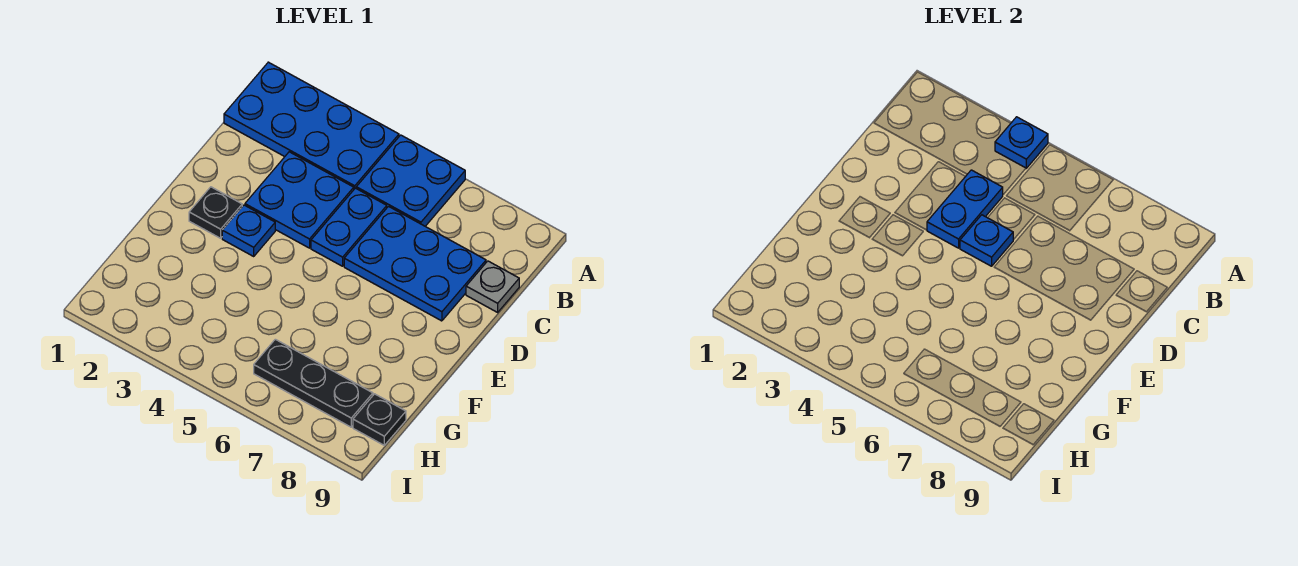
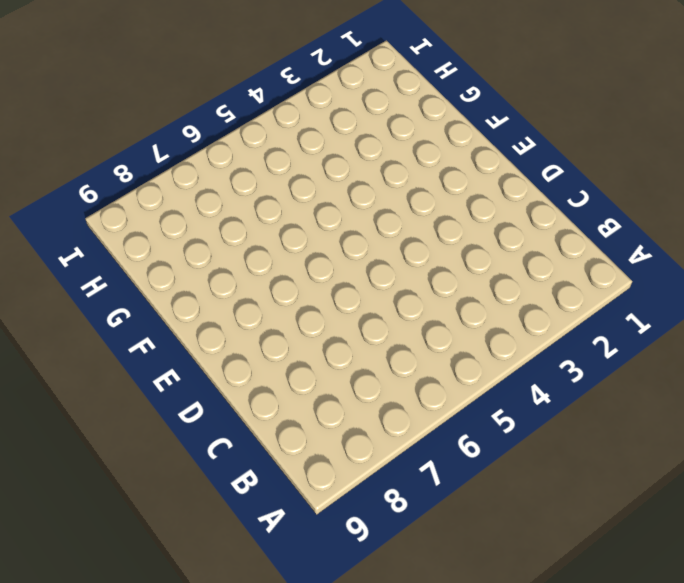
none -> blue plate A1:B4 level 1
none -> blue plate A5:B6 level 1
none -> blue plate C3:D4 level 1

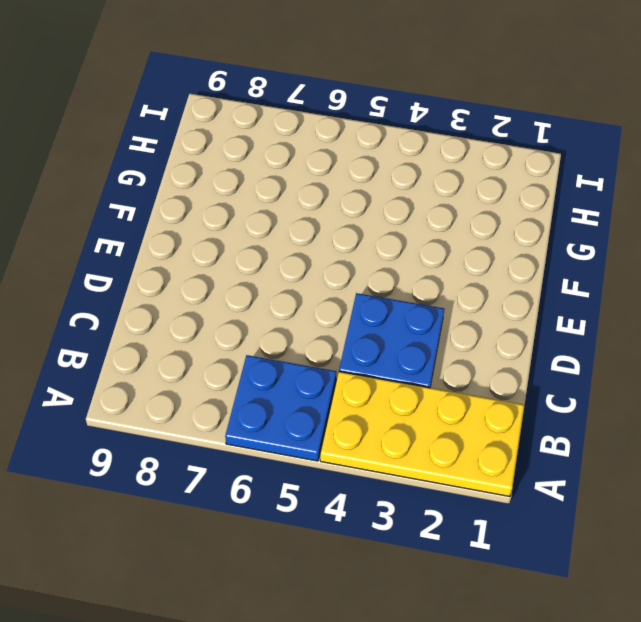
yellow plate A1:B4 level 1 -> blue plate A1:B4 level 1
none -> blue plate C5:D5 level 1
none -> blue plate C6:D8 level 1
none -> grey plate C9 level 1

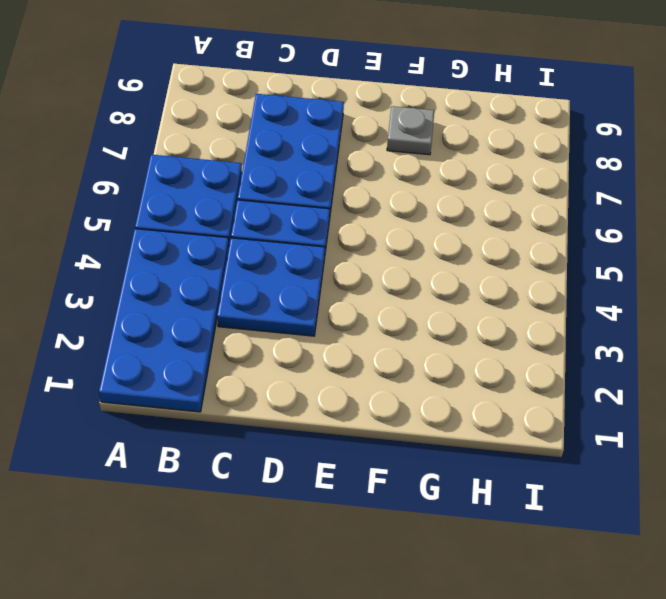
grey plate F8 level 1 -> grey plate C9 level 1
none -> black plate E2 level 1
none -> blue plate E3 level 1
none -> black plate H6:H8 level 1

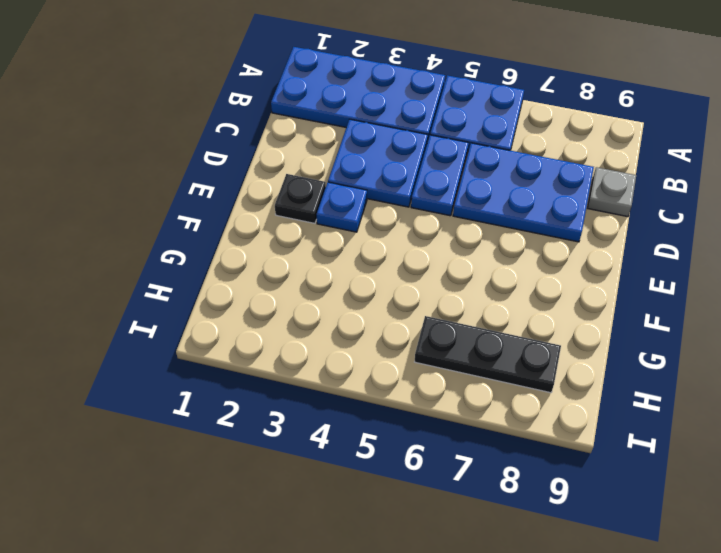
none -> black plate H9 level 1
none -> blue plate A4 level 2
none -> blue plate C4:D4 level 2

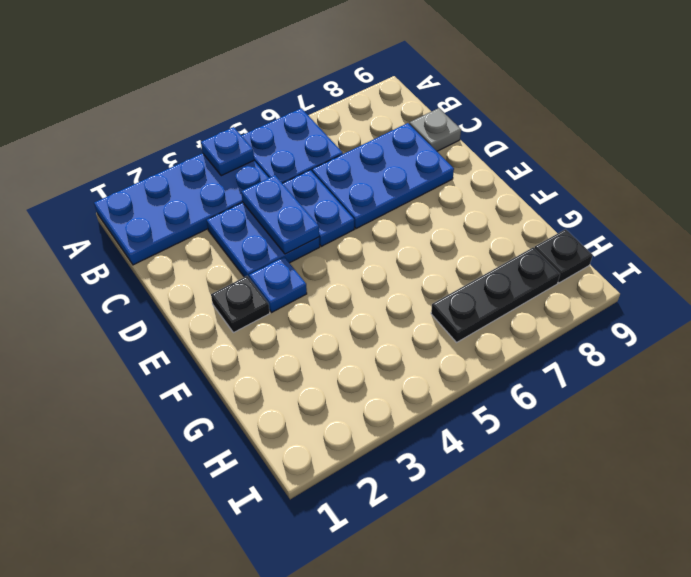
none -> blue plate D5 level 2

